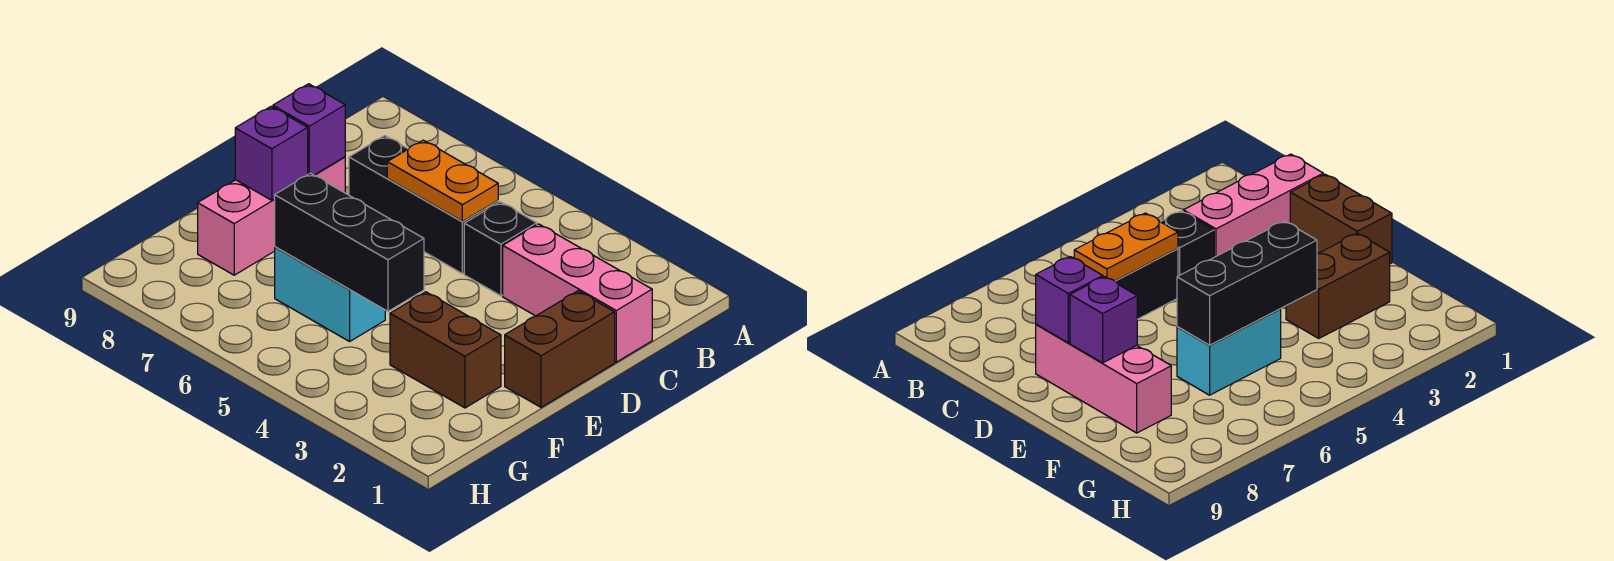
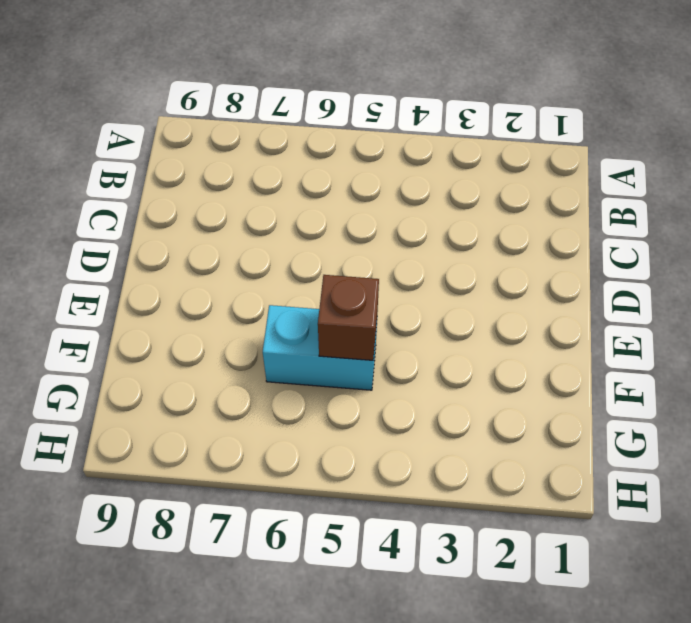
brown brick F5 level 2 -> black brick F4:F6 level 2
none -> pink brick C1:C3 level 1
none -> black brick C4 level 1

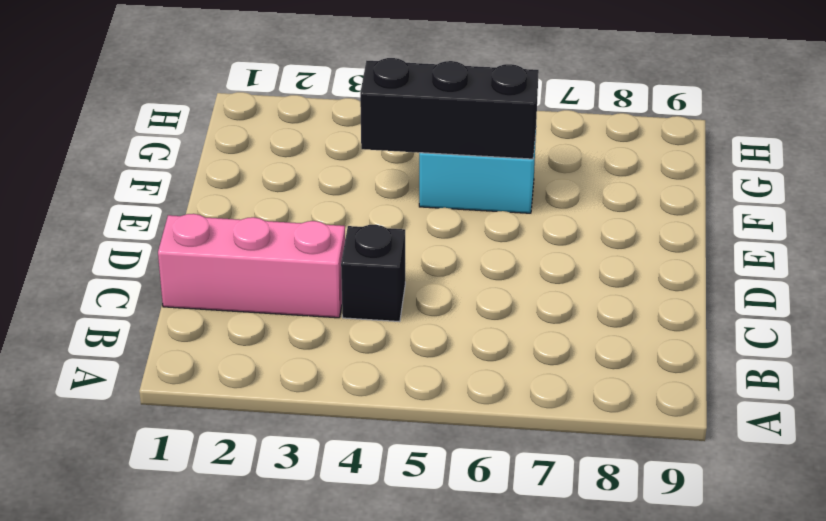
none -> black brick C5:C7 level 1
none -> brown brick D1:E1 level 1

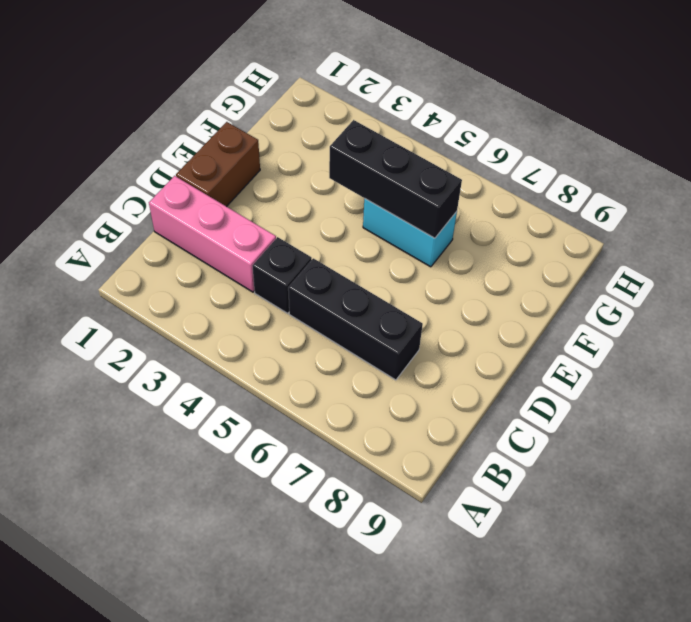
none -> pink brick D8:F8 level 1
none -> brown brick F2:F3 level 1

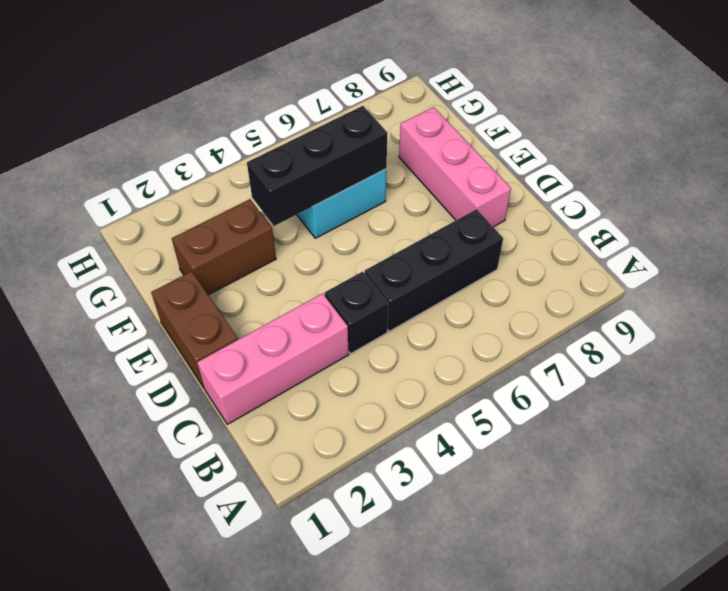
none -> orange plate C5:C6 level 2
none -> purple brick D8 level 2

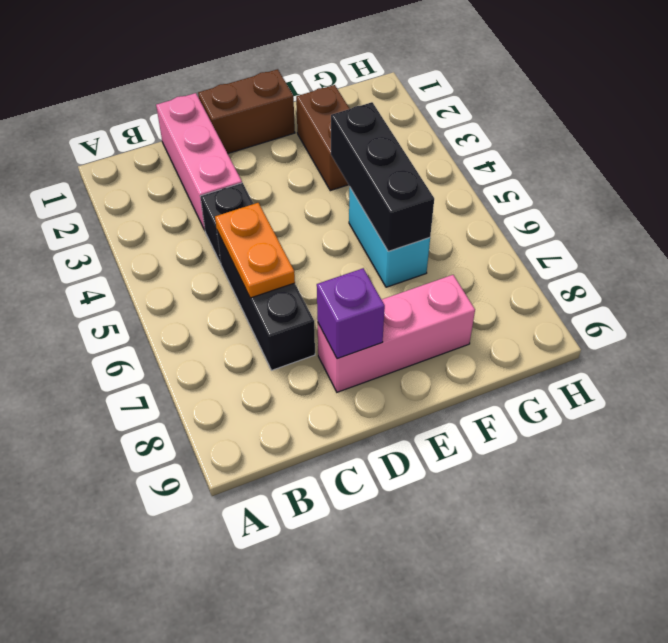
none -> purple brick E8 level 2

